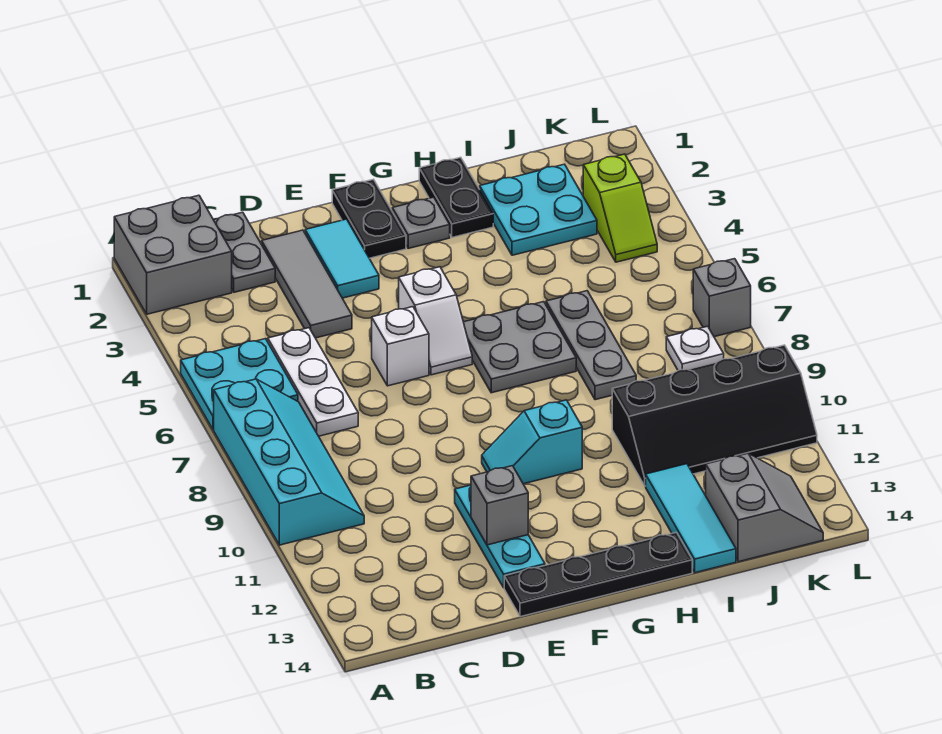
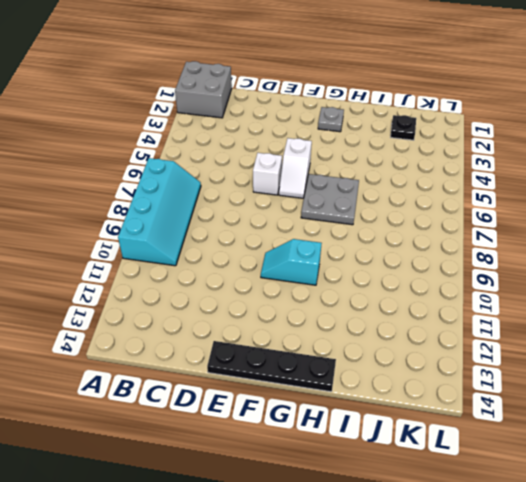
black plate J2 level 1 -> cyan plate I2:J3 level 1
none -> cyan plate A5:B6 level 1
none -> grey plate C1:C2 level 1
none -> white plate C5:C7 level 1

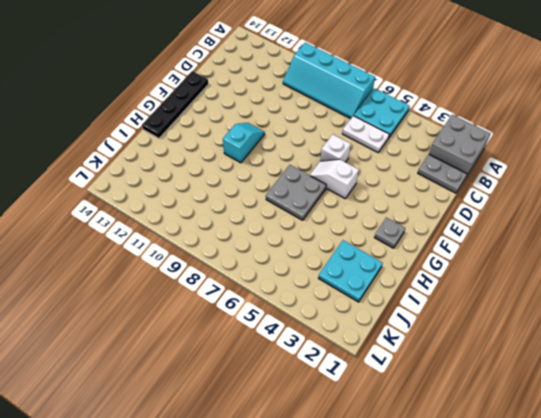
white plate C5:C6 level 1 -> white plate C5:C7 level 1
none -> grey tile D2:D4 level 1
none -> cyan tile E2:E3 level 1
none -> cyan plate E11:E13 level 1

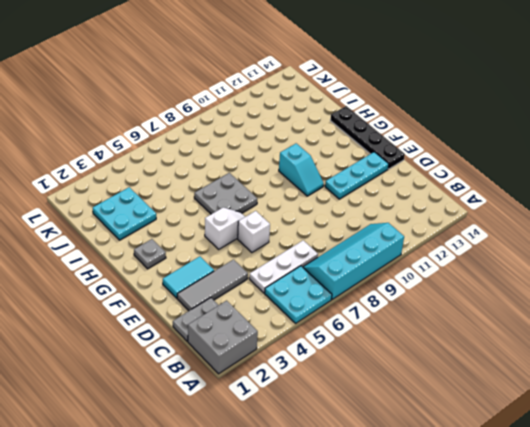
none -> black plate F1:F2 level 1
none -> black plate H1:H2 level 1
none -> grey plate I6:I8 level 1

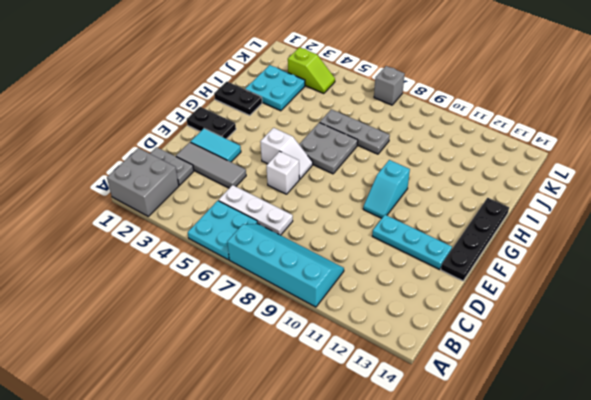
none -> grey plate G2 level 1
none -> black slope I10:L11 level 1 top 10
none -> cyan tile I12:I14 level 1

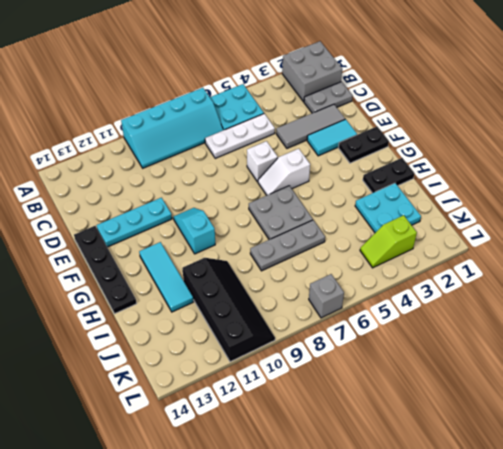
cyan tile G12:I12 level 1 -> cyan tile I12:I14 level 1
black slope I10:L11 level 1 top 11 -> black slope I10:L11 level 1 top 10
none -> grey plate G2 level 1
none -> grey slope J13:K14 level 1 top J
none -> white plate K8 level 1

